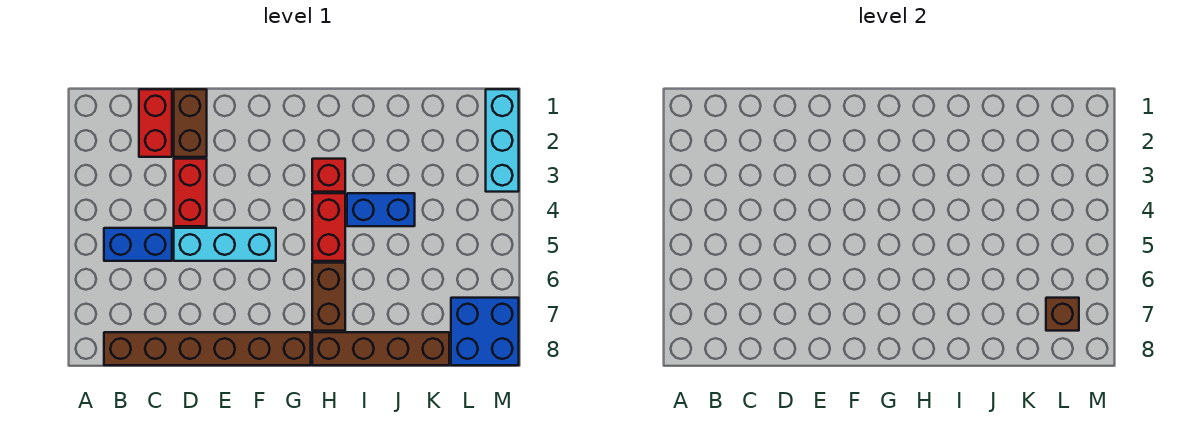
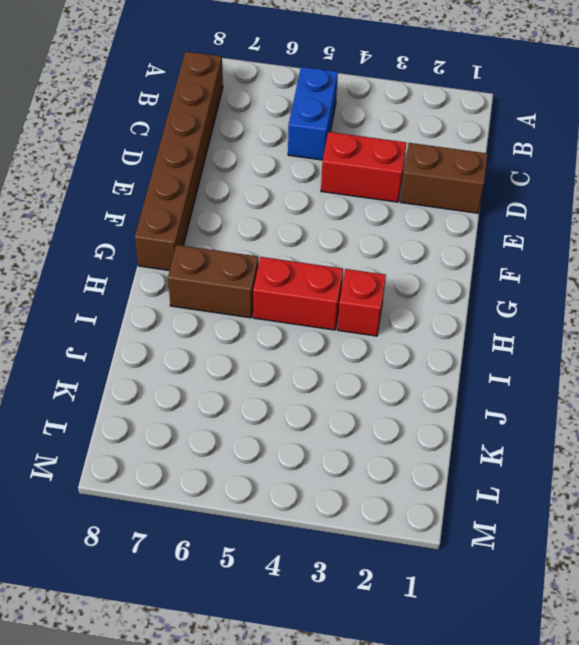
none -> red brick C1:C2 level 1
none -> cyan brick D5:F5 level 1
none -> brown brick H8:K8 level 1

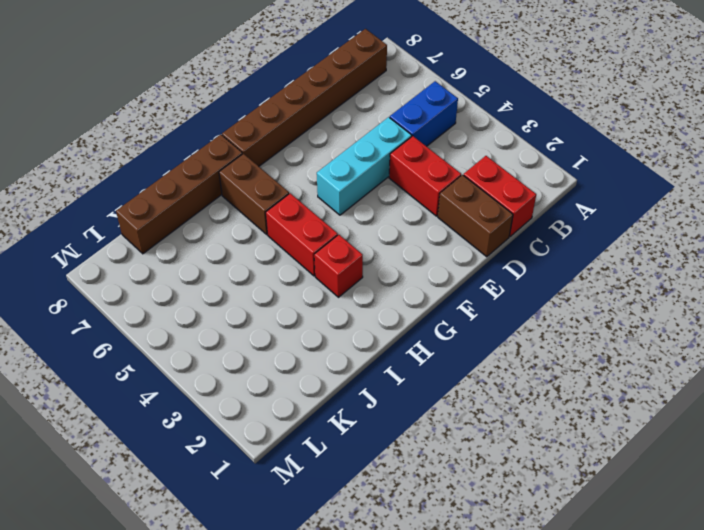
none -> blue brick I4:J4 level 1
none -> blue brick L7:M8 level 1
none -> cyan brick M1:M3 level 1

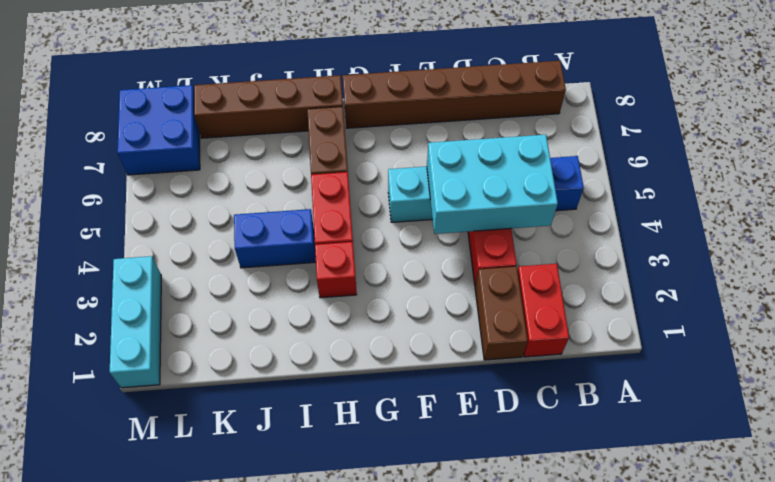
cyan brick C4:E5 level 2 -> none
none -> brown brick L7 level 2

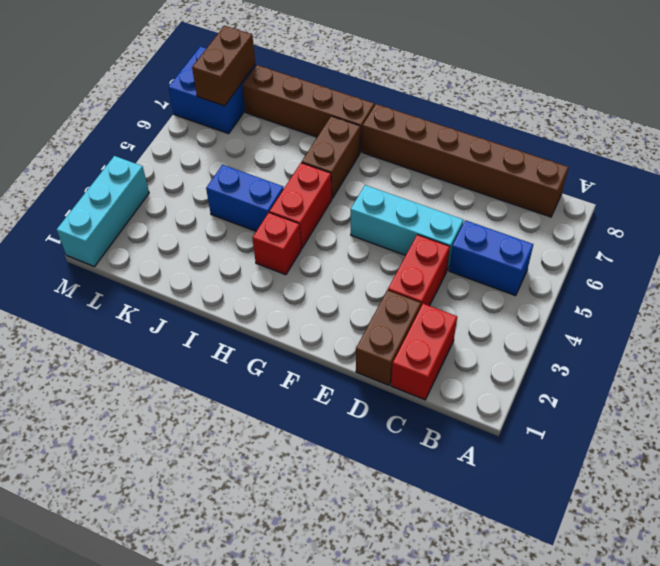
brown brick L7:L8 level 2 -> brown brick L7 level 2

